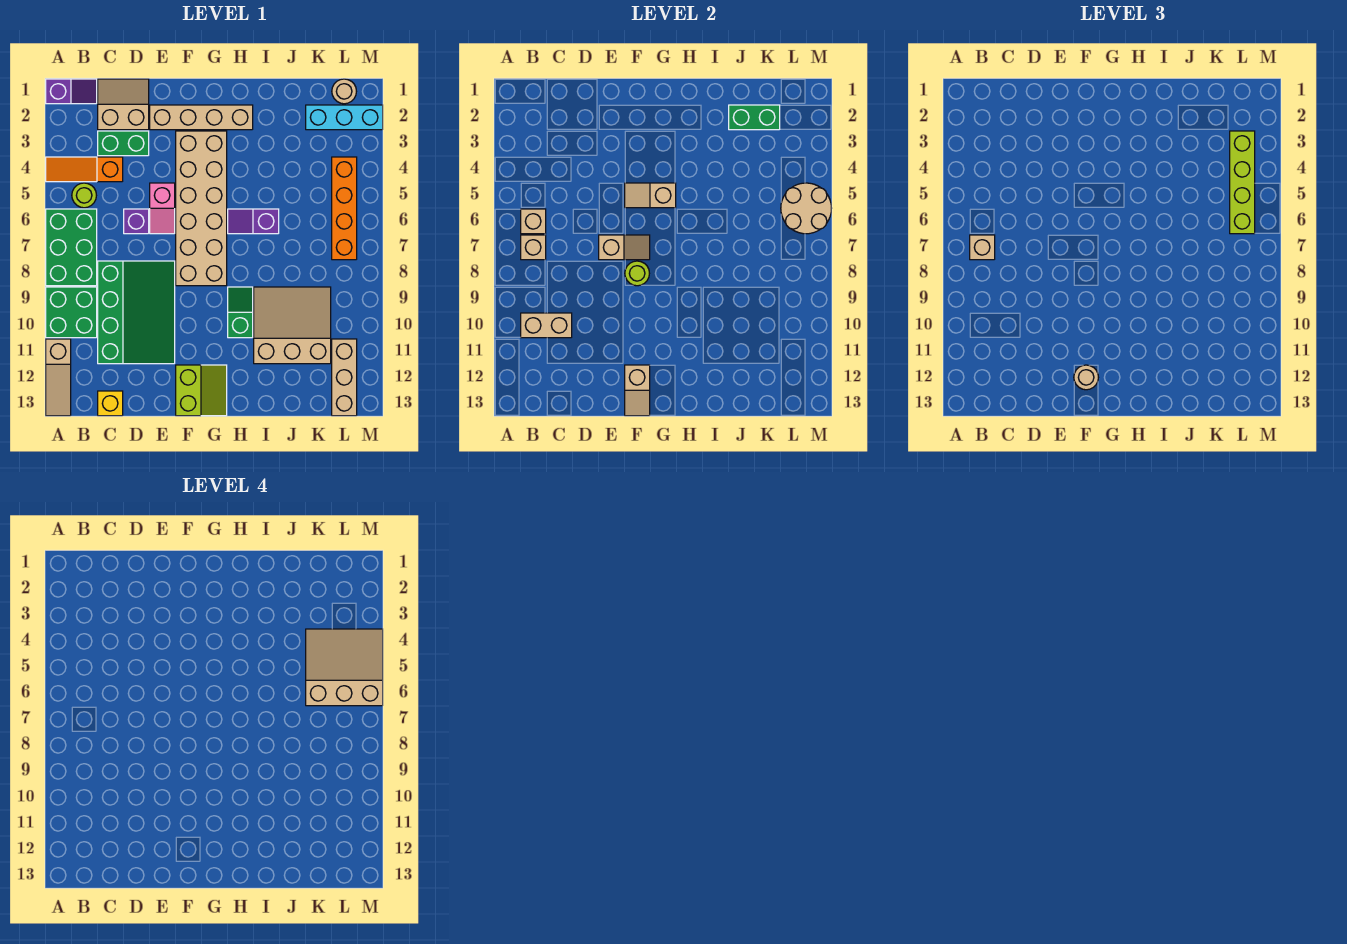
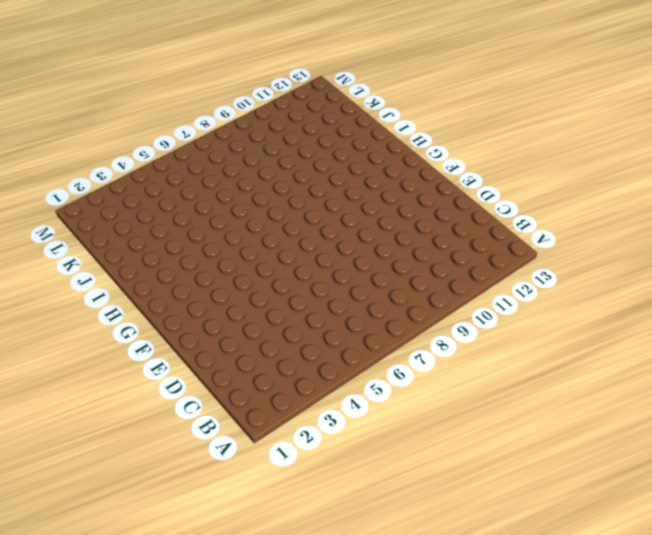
none -> purple slope A1:B1 level 1 top A
none -> orange slope A4:C4 level 1 top C
none -> green brick A6:B8 level 1
none -> green brick A9:B10 level 1

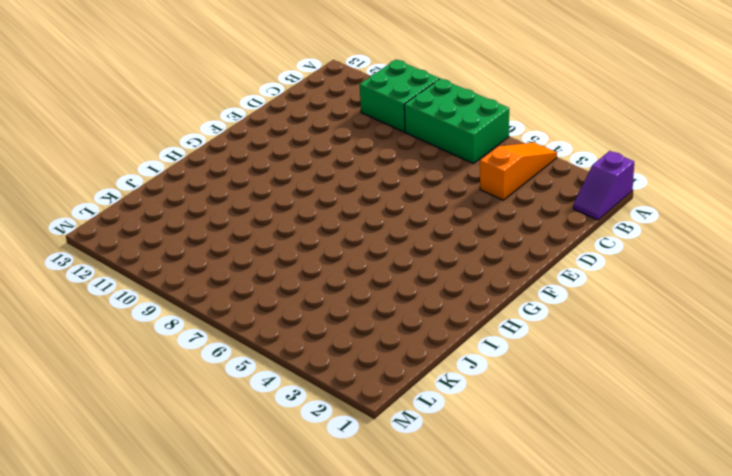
none -> tan slope A11:A13 level 1 top 11
none -> lime round brick B5 level 1
none -> tan slope C1:D2 level 1 top 2
none -> green brick C3:D3 level 1

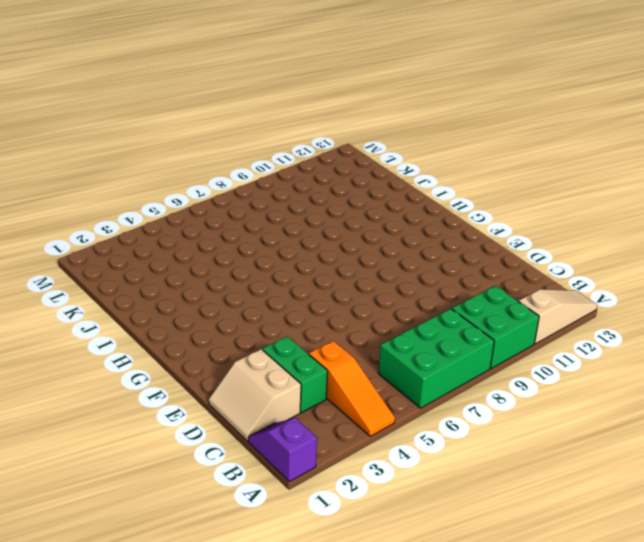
none -> lime round brick B5 level 1
none -> green slope C8:E11 level 1 top C
none -> yellow brick C13 level 1
none -> purple brick D6 level 1

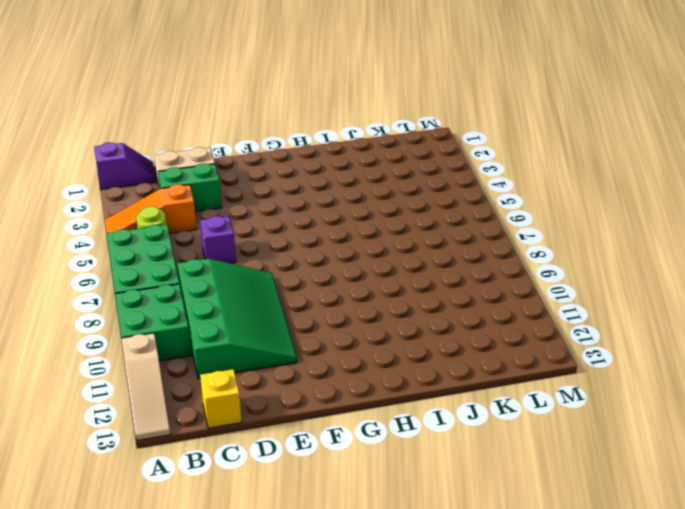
none -> tan brick E2:H2 level 1
none -> pink slope E5:E6 level 1 top 5
none -> tan brick F3:G8 level 1
none -> lime slope F12:G13 level 1 top F

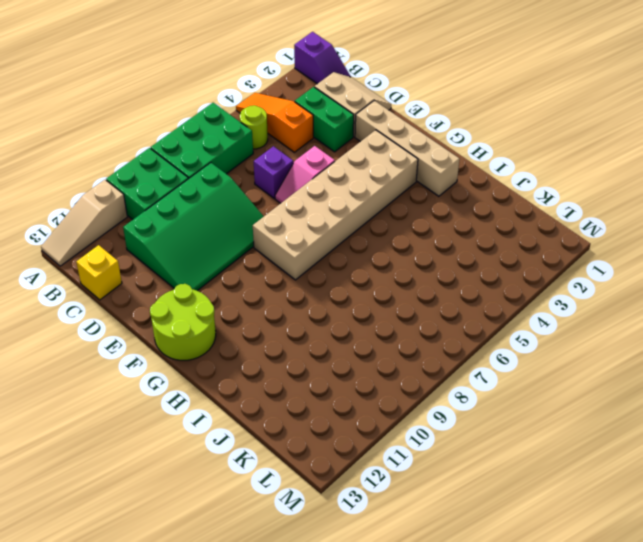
lime round brick F12:G13 level 1 -> lime slope F12:G13 level 1 top F
none -> purple slope H6:I6 level 1 top I
none -> green slope H9:H10 level 1 top 10
none -> tan slope I9:K11 level 1 top 11
none -> cyan brick K2:M2 level 1

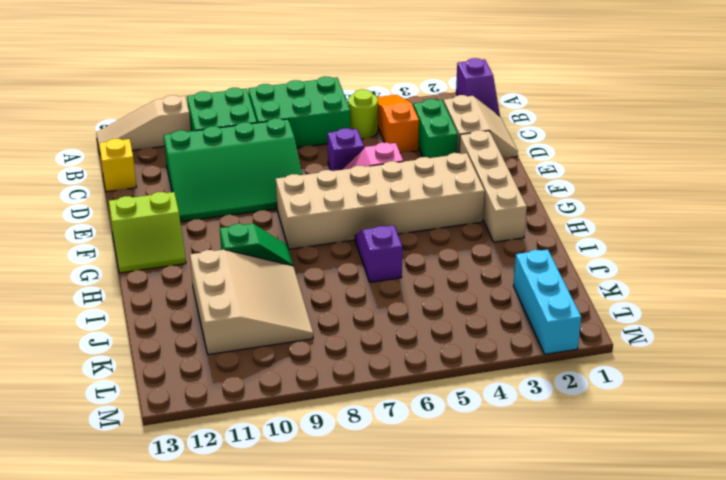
none -> tan round brick L1 level 1
none -> orange brick L4:L7 level 1
none -> tan brick L11:L13 level 1
none -> tan brick B6 level 2

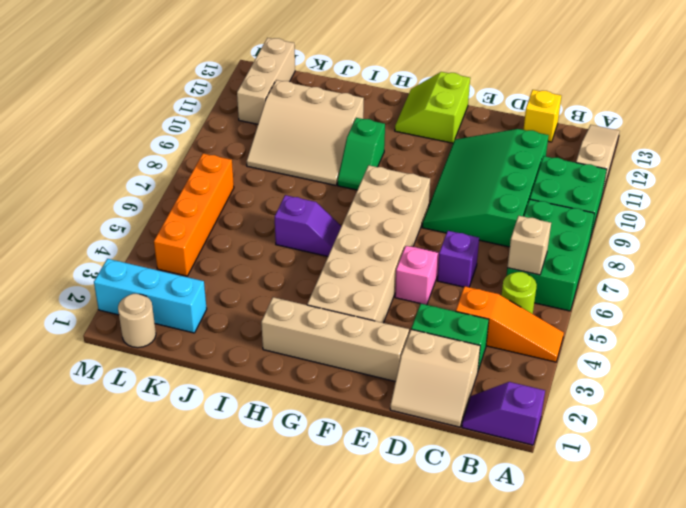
none -> tan brick B7 level 2
none -> tan brick B10:C10 level 2
none -> tan slope E7:F7 level 2 top E
none -> tan slope F5:G5 level 2 top G

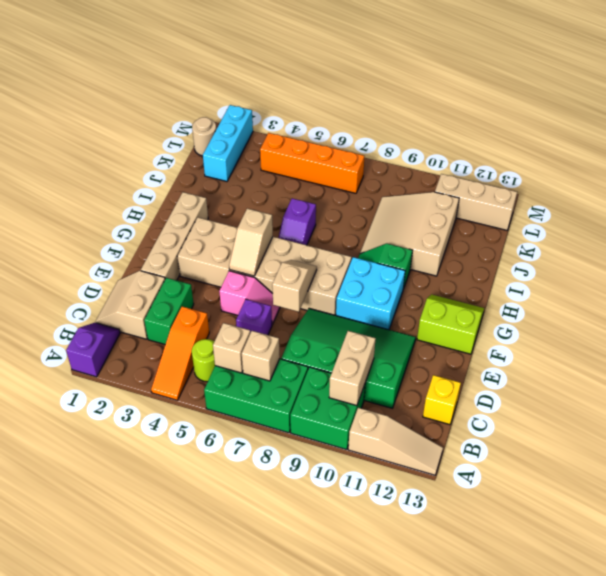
cyan brick F9:G10 level 1 -> none
none -> lime round brick F8 level 2
none -> tan slope F12:F13 level 2 top 12
none -> green brick J2:K2 level 2
none -> tan round brick L5:M6 level 2

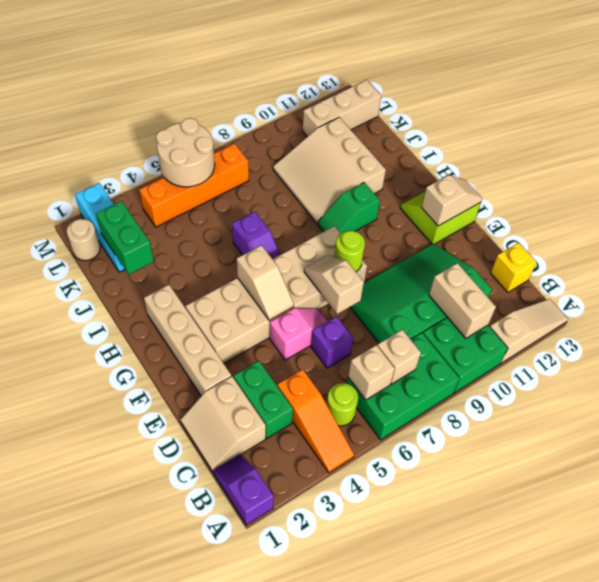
none -> tan brick B7 level 3
none -> tan round brick F12 level 3
none -> lime brick L3:L6 level 3
none -> tan slope K4:M6 level 4 top 6

